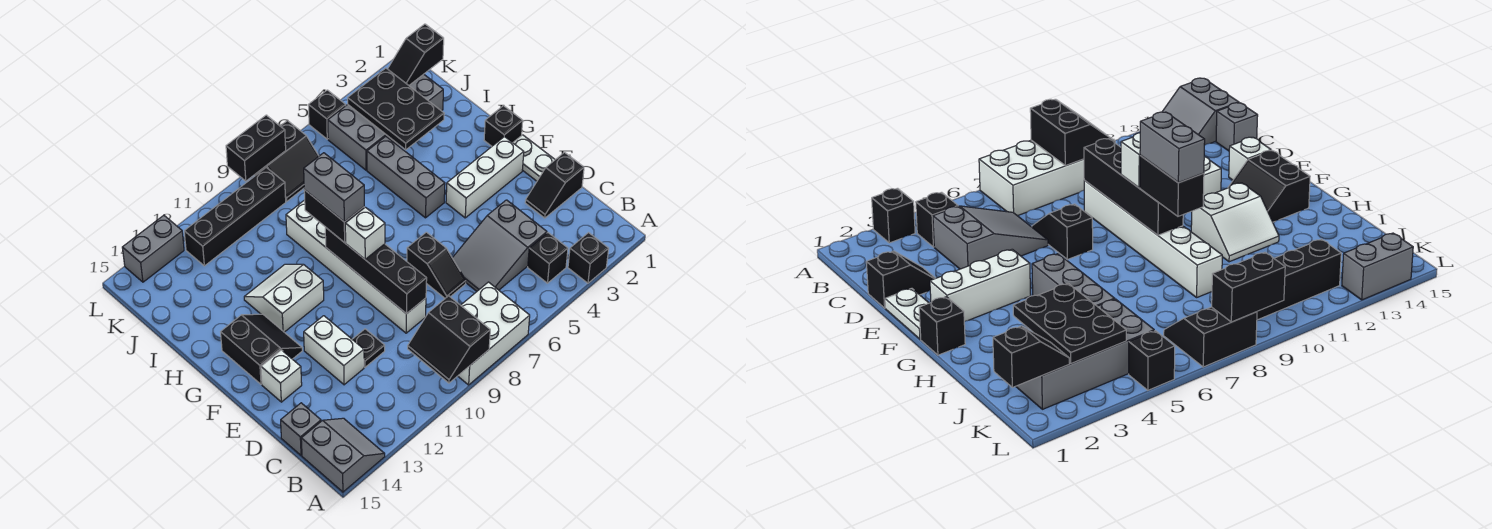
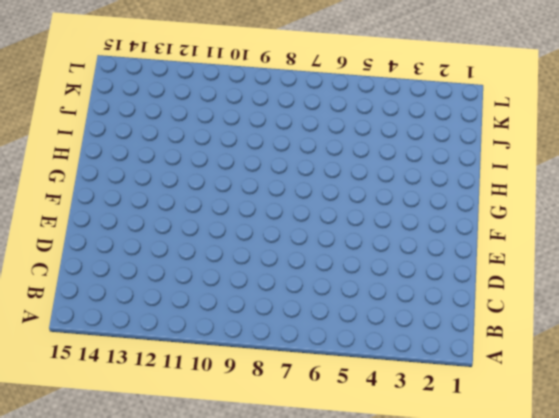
none -> black brick A3 level 1
none -> white brick A7:B9 level 1
none -> grey slope A14:B15 level 1 top 15
none -> black brick B4 level 1

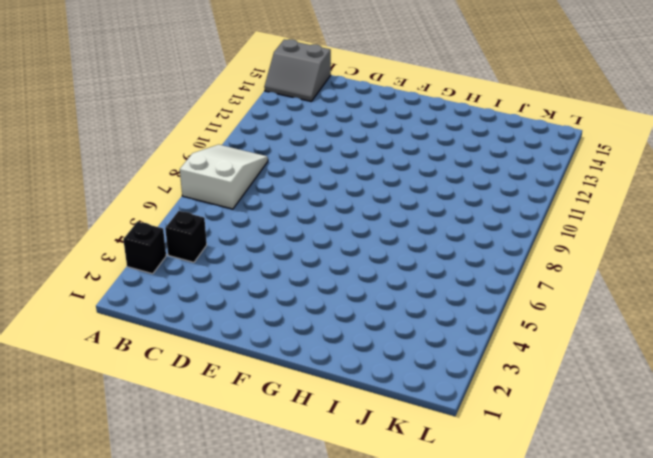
white slope A7:B9 level 1 top 7 -> white brick A7:B9 level 1
none -> grey slope C4:D6 level 1 top 4
none -> grey brick C15 level 1
none -> black slope D1:D2 level 1 top 1
none -> black slope D7:E7 level 1 top E

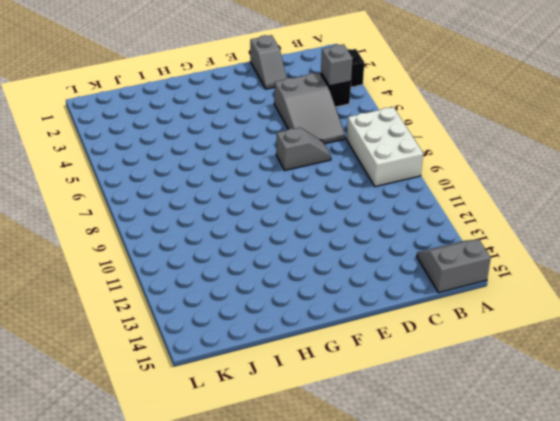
grey brick B4 level 2 -> grey brick C15 level 1
grey slope D1:D2 level 1 top 1 -> black slope D1:D2 level 1 top 1
grey slope D7:E7 level 1 top E -> black slope D7:E7 level 1 top E
none -> white brick D9:I9 level 1
none -> black plate D11 level 1
none -> white brick D12:E12 level 1
none -> white plate E1:F1 level 1

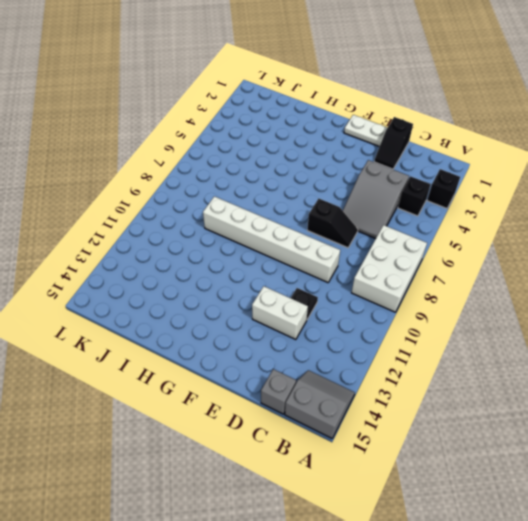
none -> white brick E14 level 1
none -> white brick F2:F4 level 1
none -> black slope F13:G14 level 1 top 14
none -> black brick G1 level 1

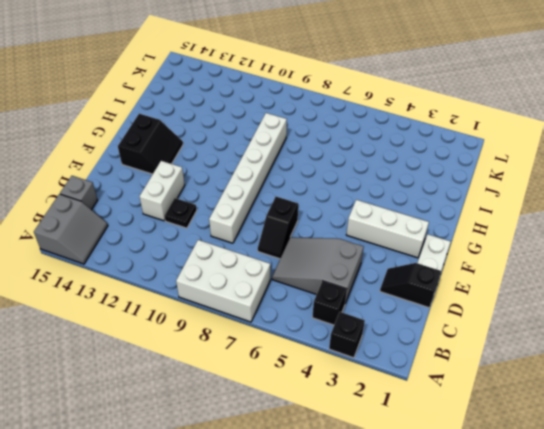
none -> white brick E14 level 1
none -> black brick G1 level 1
none -> grey brick G5:I5 level 1
none -> white slope G11:H12 level 1 top G

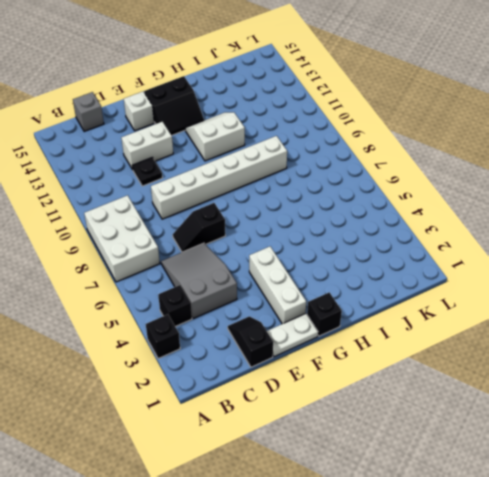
white slope G11:H12 level 1 top 11 -> white slope G11:H12 level 1 top G
none -> grey slope A14:B15 level 1 top 15
none -> grey brick G5:I5 level 1
none -> grey brick J2:K5 level 1
none -> black slope K7:L8 level 1 top L

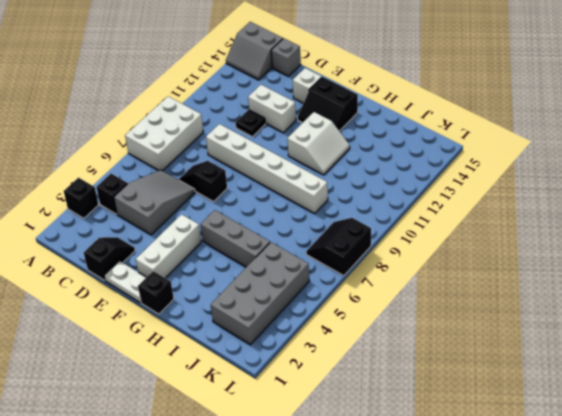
none -> black brick K9:K12 level 1
none -> black brick L5 level 1
none -> grey brick L13:L14 level 1
none -> black slope A9:B10 level 2 top 9

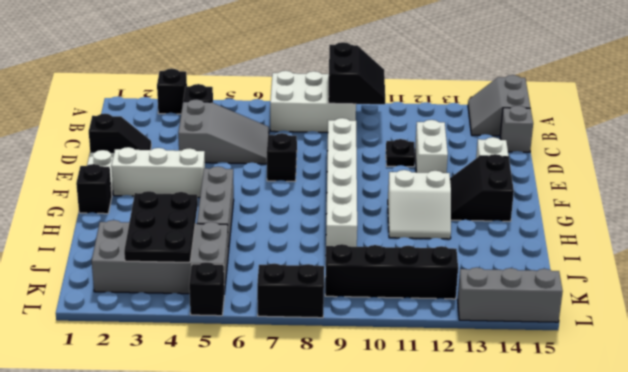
grey brick L13:L15 level 1 -> grey brick L13:L14 level 1
none -> black brick D9:G9 level 2
none -> black slope K1:K2 level 2 top 1
none -> black brick L8:L9 level 2
none -> white brick F9 level 3

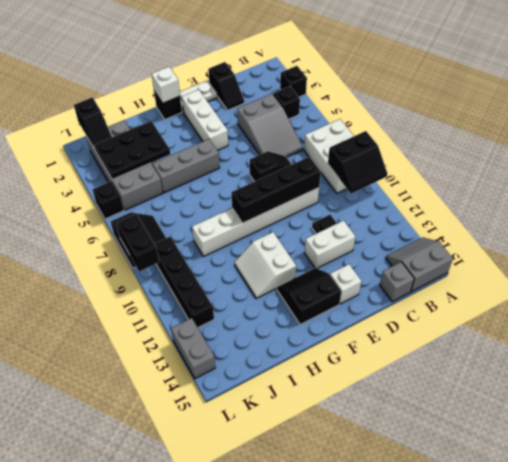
white brick G1 level 2 -> white brick F9 level 3
none -> black brick G9:H9 level 3
none -> grey brick G9:H9 level 4

